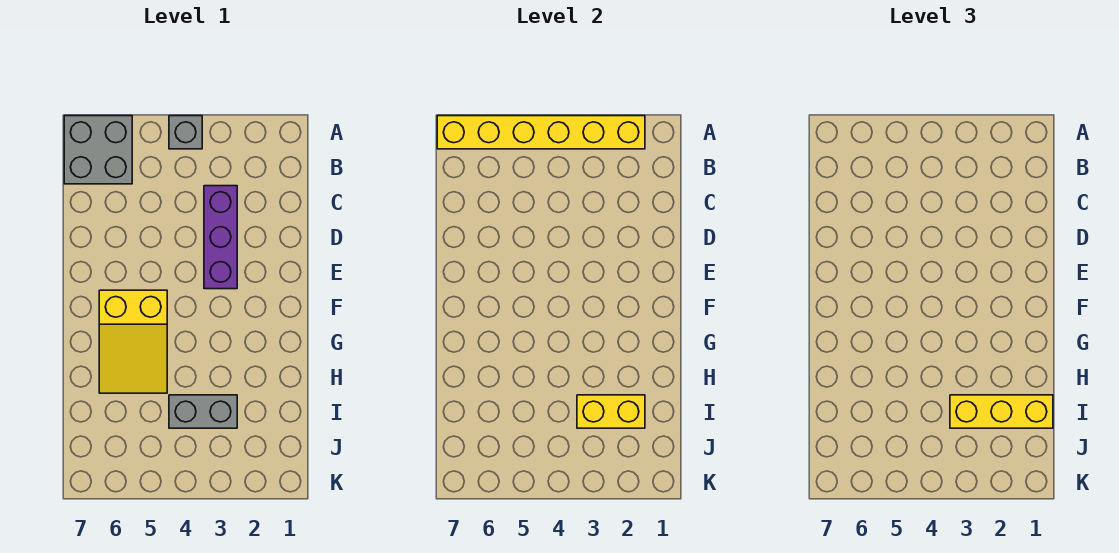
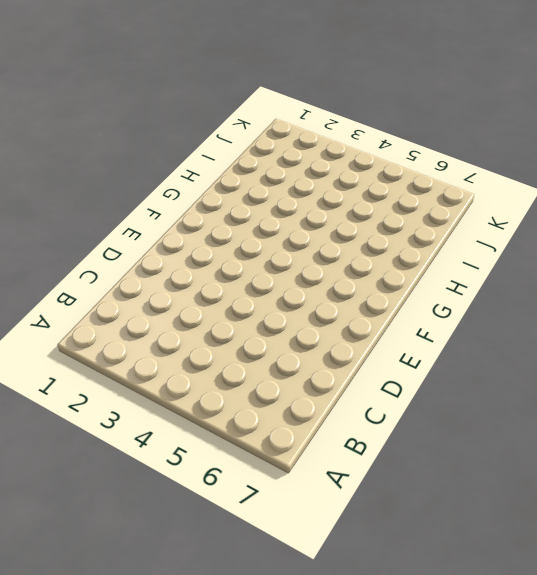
none -> grey brick A4 level 1
none -> grey brick A6:B7 level 1

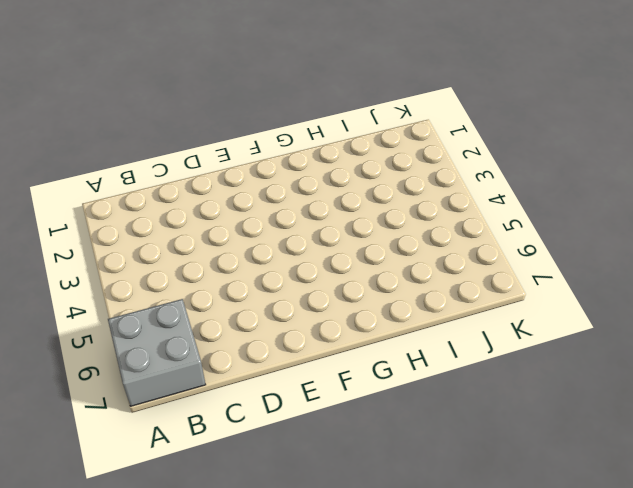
none -> grey brick A4 level 1
none -> purple brick C3:E3 level 1

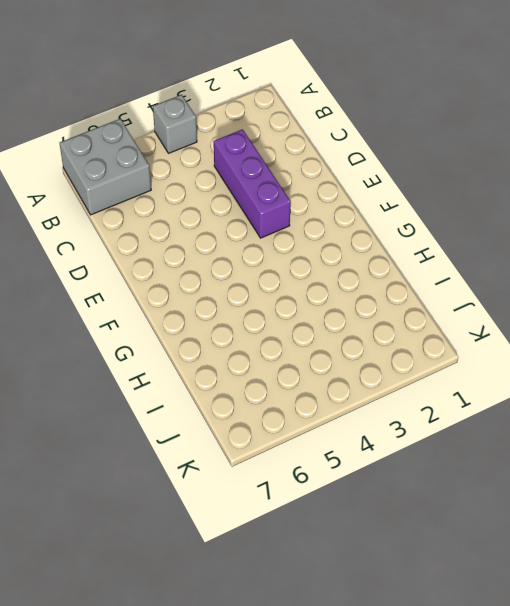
none -> yellow slope F5:H6 level 1 top F
none -> grey brick I3:I4 level 1

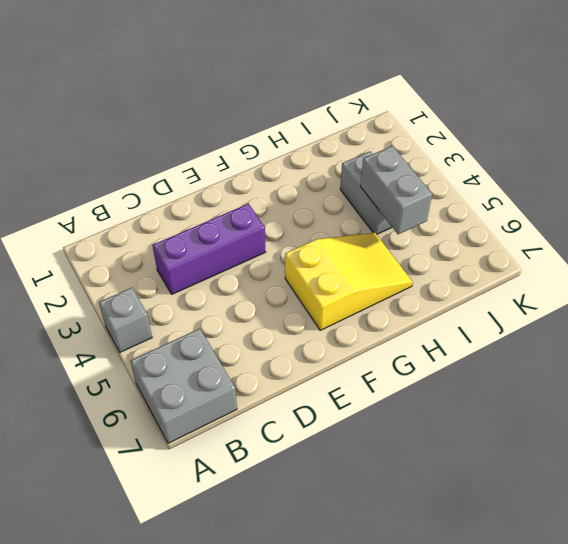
grey brick I4:I5 level 2 -> none
none -> yellow brick A2:A7 level 2
none -> yellow brick I2:I3 level 2

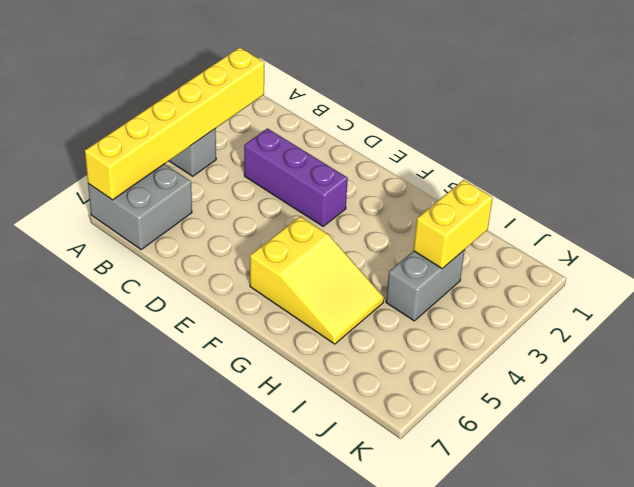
none -> yellow brick I1:I3 level 3

